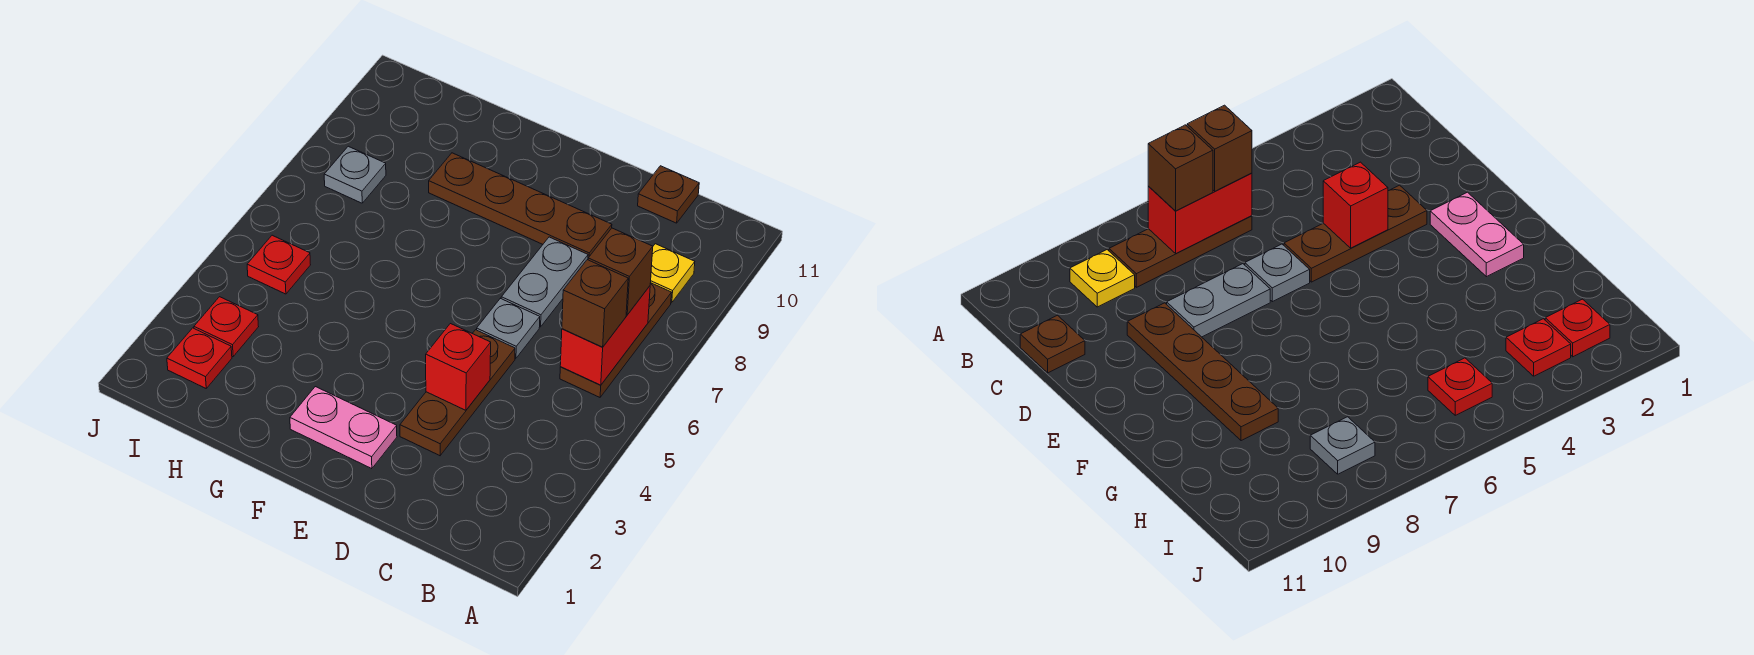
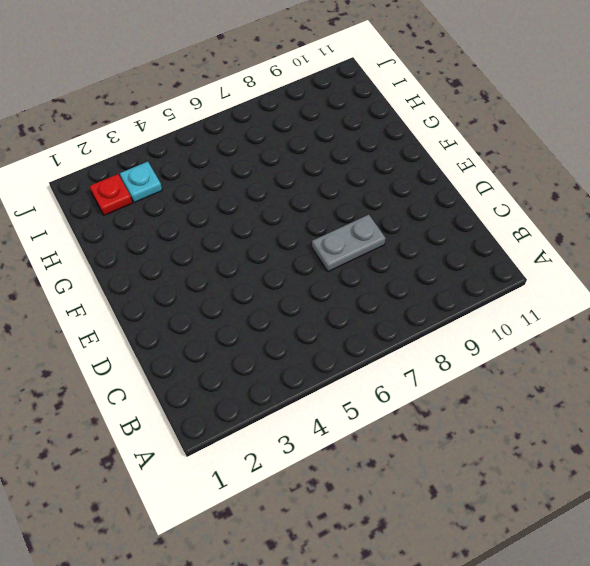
cyan plate I3 level 1 -> red plate I3 level 1
none -> brown plate B6:B8 level 1
none -> yellow plate B9 level 1
none -> brown plate C11 level 1

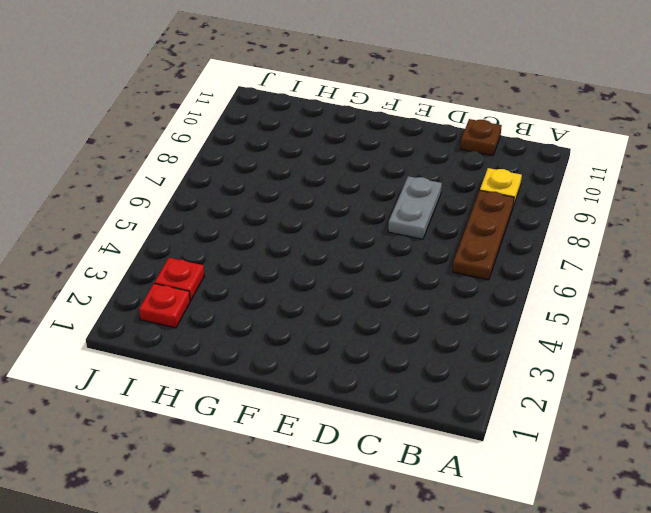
none -> brown plate D3:D5 level 1
none -> grey plate D6 level 1
none -> brown plate D9:G9 level 1

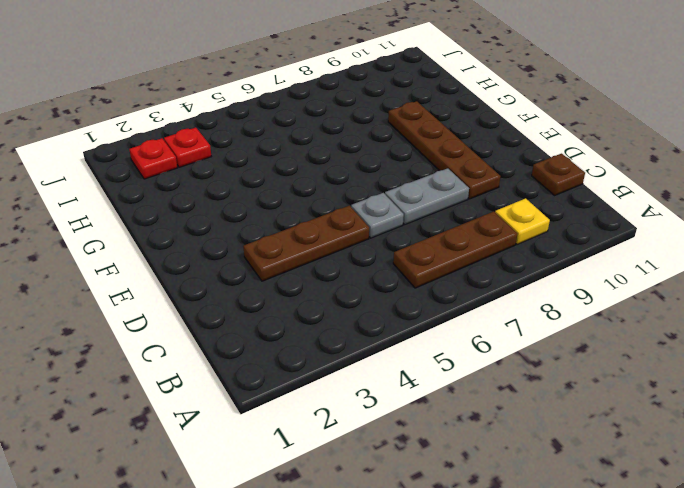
none -> pink plate E2:F2 level 1
none -> red plate I5 level 1
none -> grey plate I8 level 1

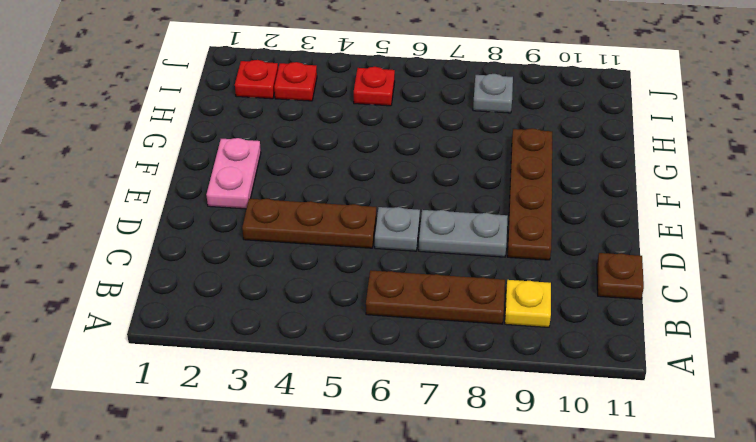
none -> red brick B6:B7 level 2
none -> red brick D4 level 2
none -> brown brick B6 level 3

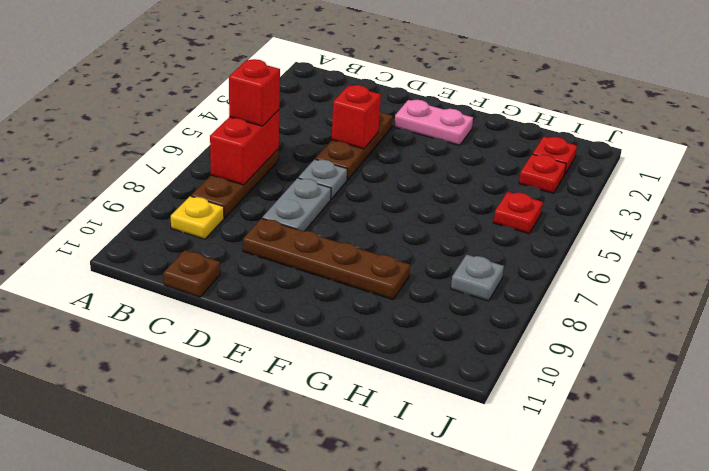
red brick B6 level 3 -> brown brick B6 level 3
none -> brown brick B7 level 3

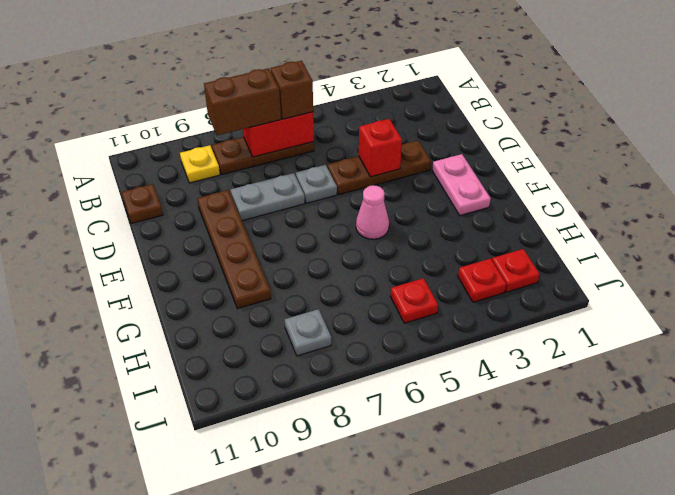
brown brick B7:B8 level 3 -> brown brick B7 level 3
pink cone F5 level 1 -> none

